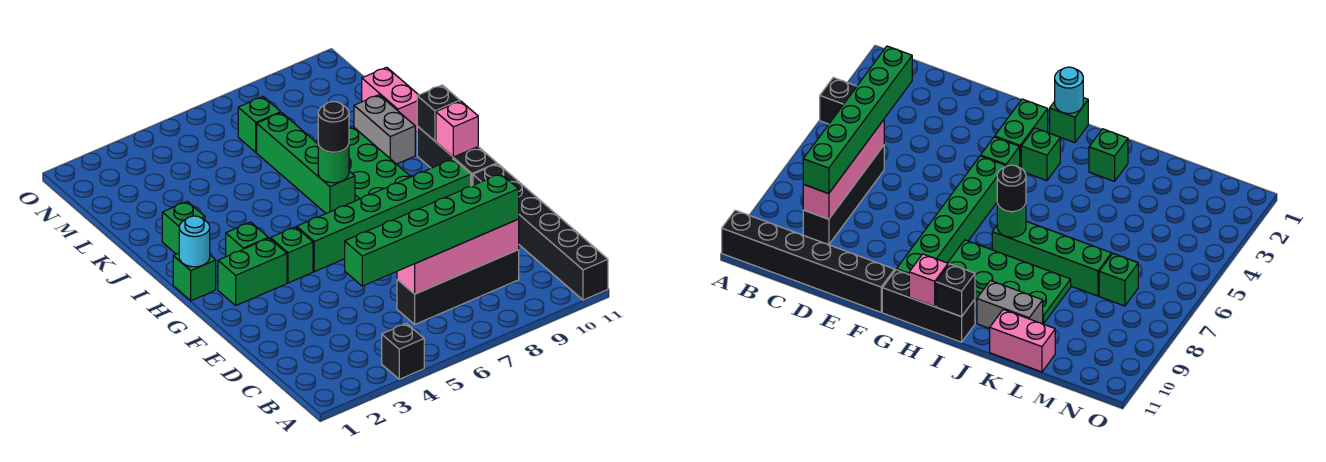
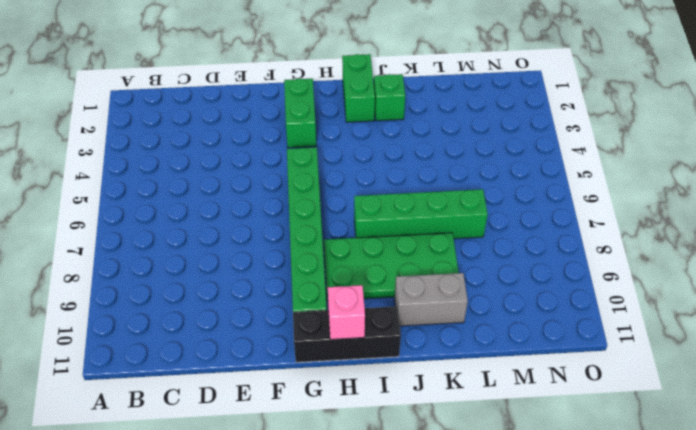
green brick I1:I2 level 1 -> none
none -> black brick A4 level 1
none -> black brick A11:F11 level 1
none -> black brick C6:C9 level 1

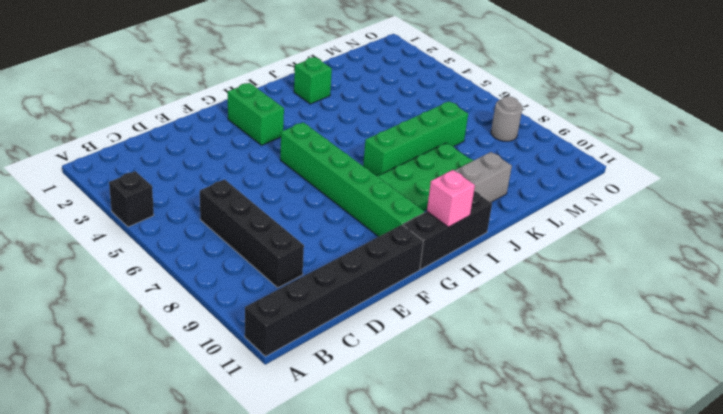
grey round brick N8 level 1 -> none
none -> green brick G4 level 1
none -> green brick H1 level 1
none -> green brick H3 level 1

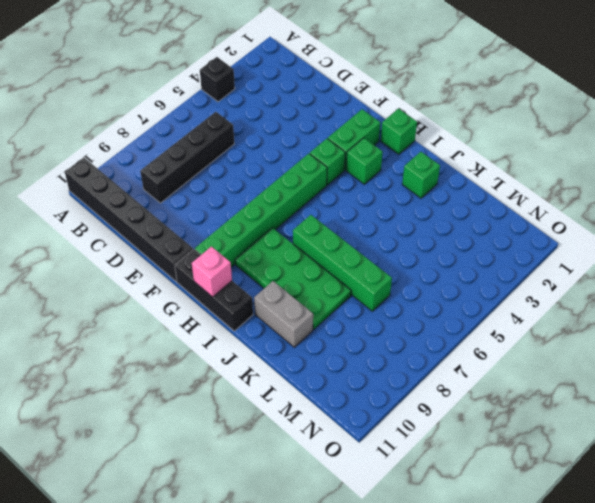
none -> pink brick K11:L11 level 1
none -> green brick M7 level 1
none -> pink brick C6:C9 level 2

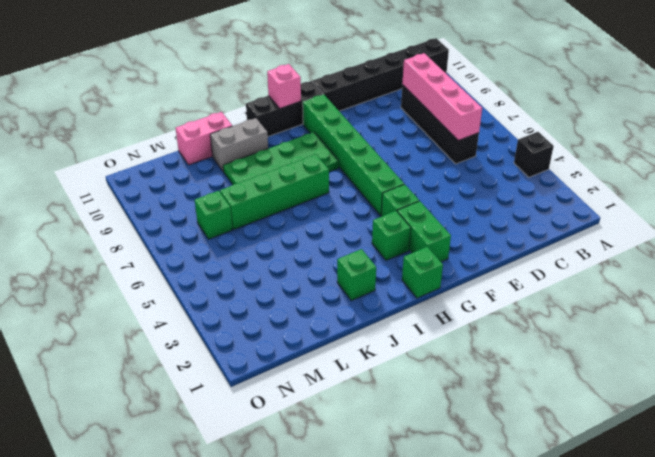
none -> cyan round brick H1 level 2
none -> green round brick I7 level 2
none -> black brick I11 level 2

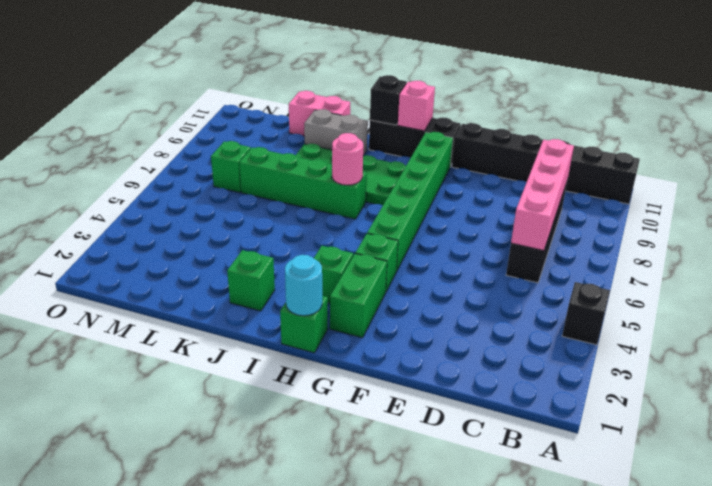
pink round brick I7 level 2 -> green round brick I7 level 2
none -> green brick C4:C9 level 3
none -> black round brick I7 level 3

